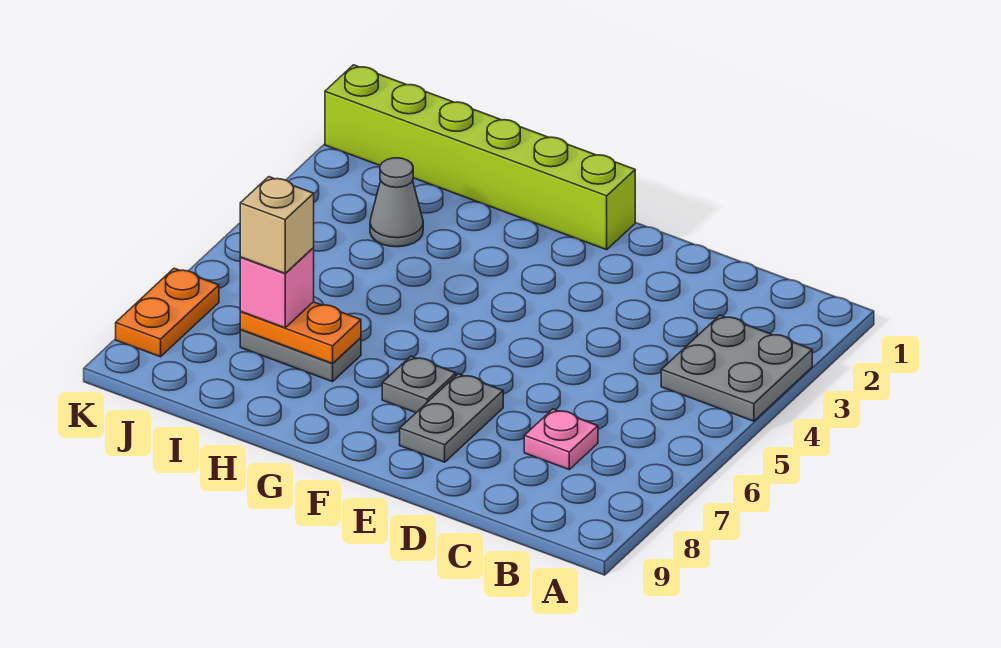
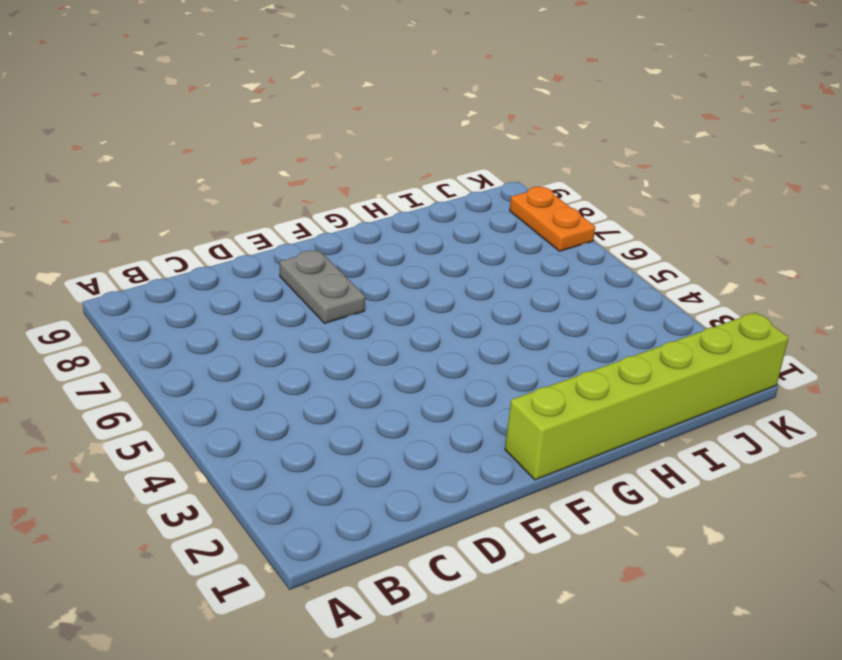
none -> grey plate A3:B4 level 1
none -> pink plate C7 level 1

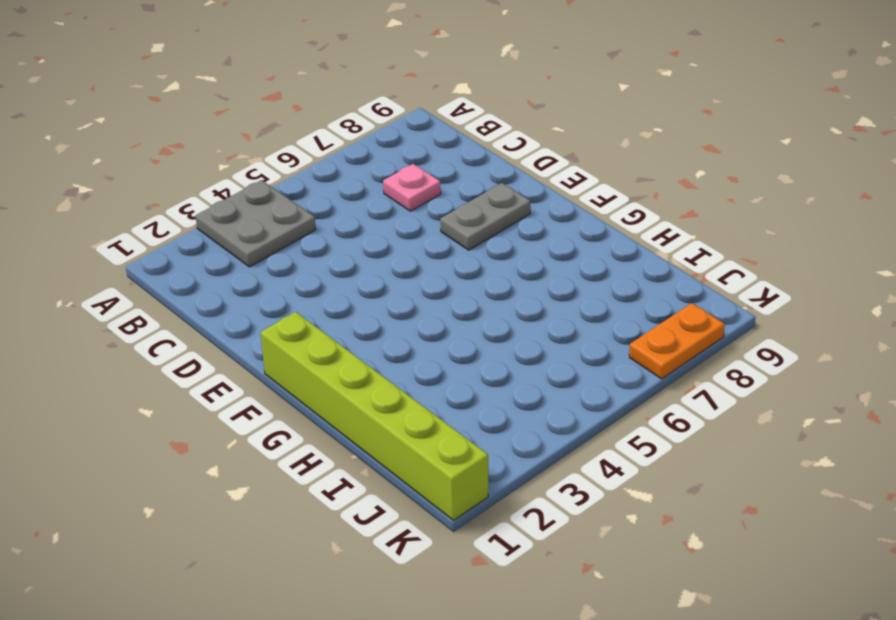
none -> grey plate F7 level 1
none -> grey plate H7:I7 level 1

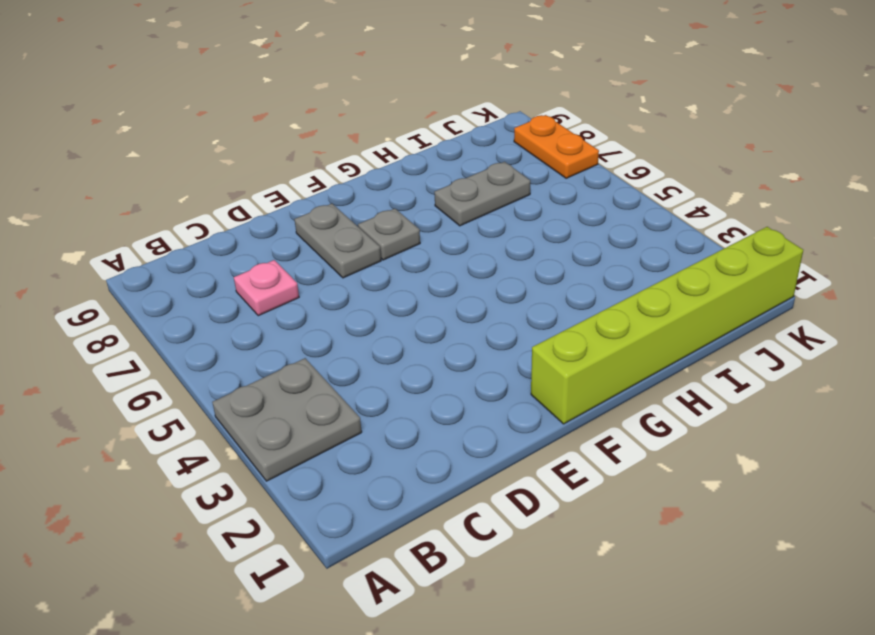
none -> grey cone I3 level 1
none -> orange plate H7:I7 level 2

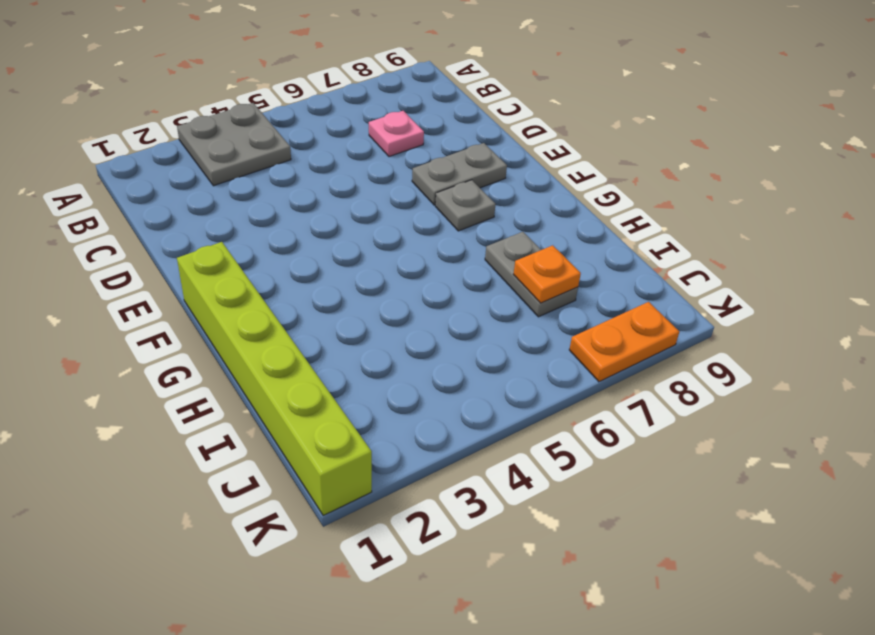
orange plate I7 level 2 -> orange plate H7:I7 level 2
none -> grey cone I3 level 1
none -> pink brick I7 level 3

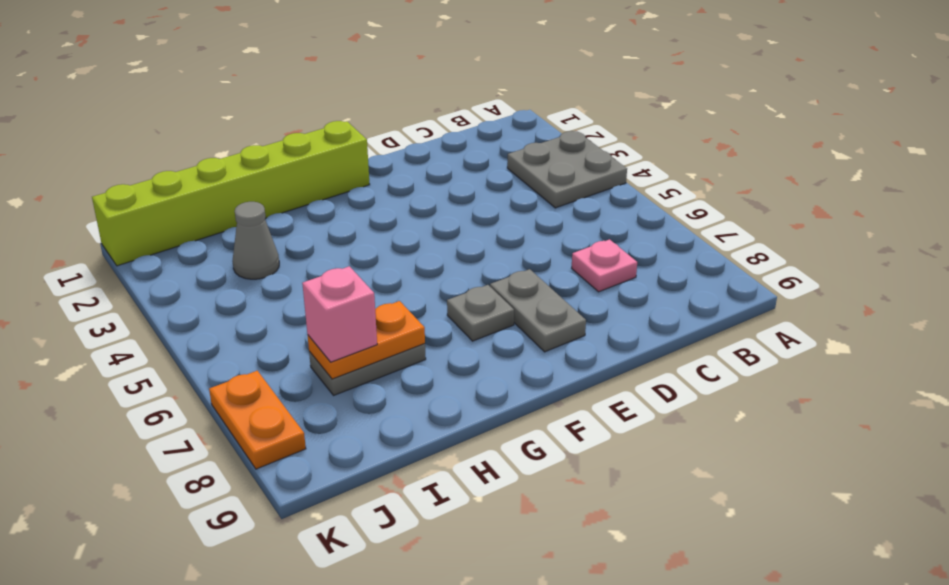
none -> tan brick I7 level 4

